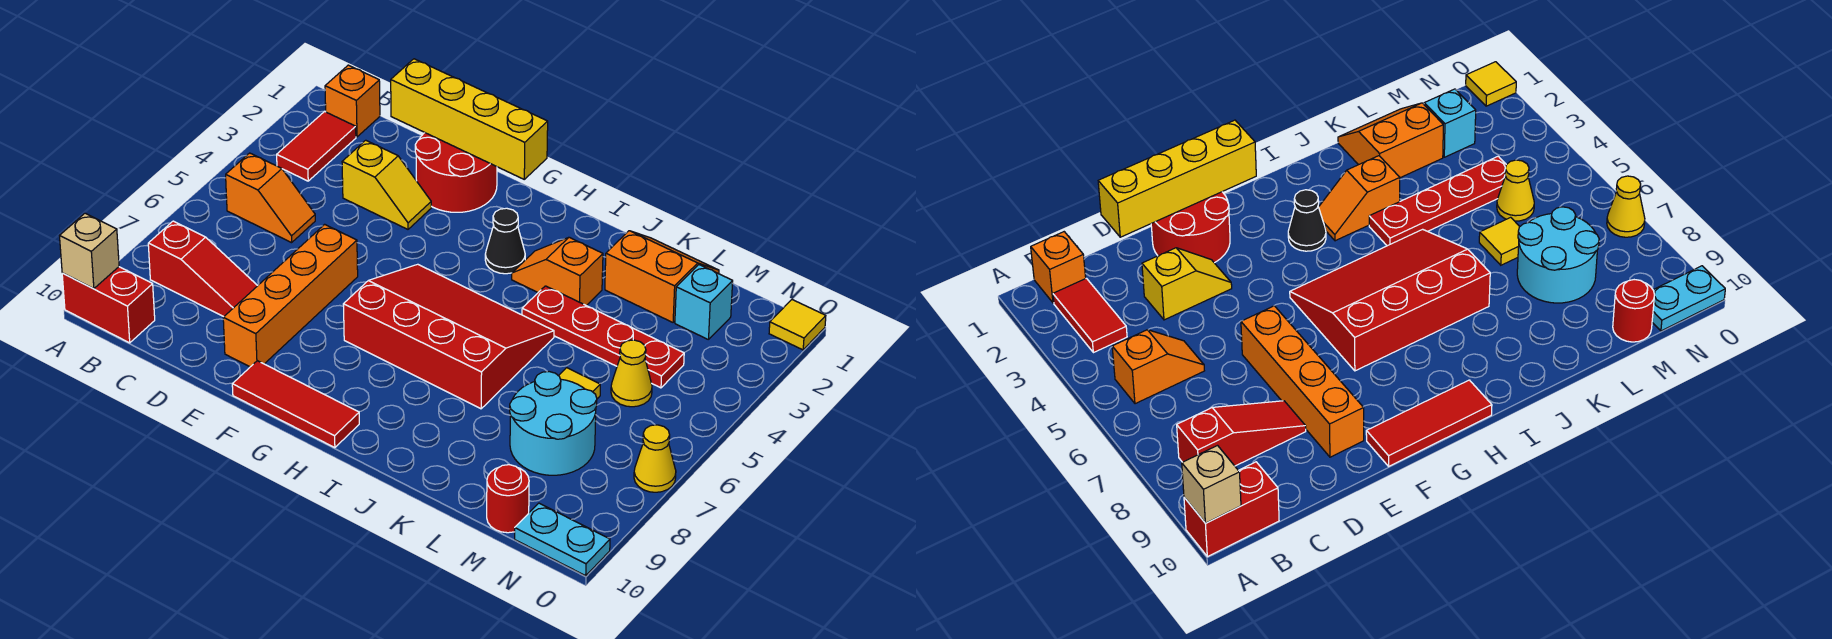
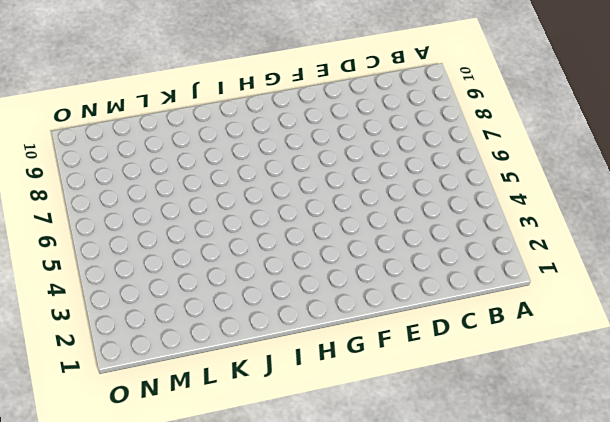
none -> red brick A10:B10 level 1
none -> orange brick B1 level 1
none -> red tile B2:B3 level 1

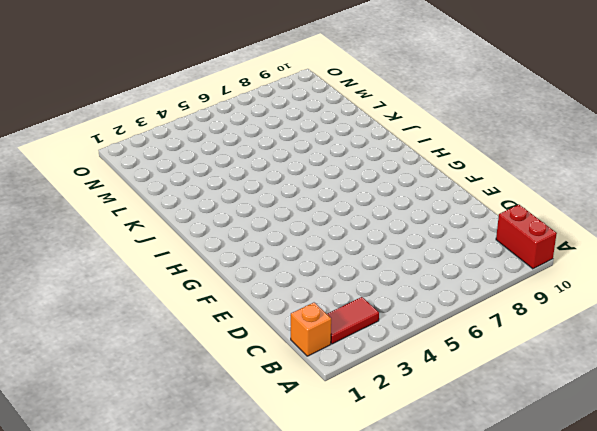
none -> orange slope B5:C5 level 1 top B
none -> red slope B8:D8 level 1 top B
none -> yellow slope D3:E3 level 1 top D

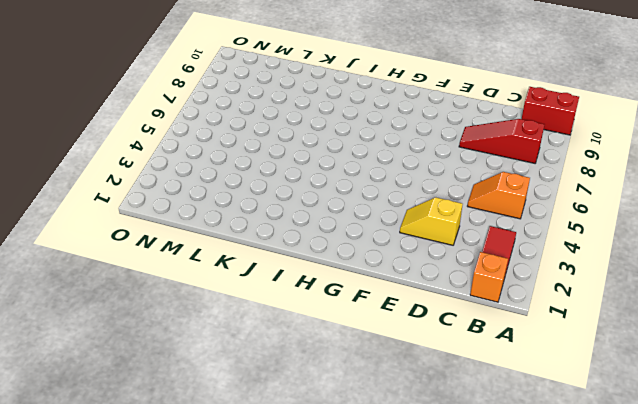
none -> red round brick E1:F2 level 1
none -> orange brick E6:E9 level 1
none -> red tile F10:H10 level 1

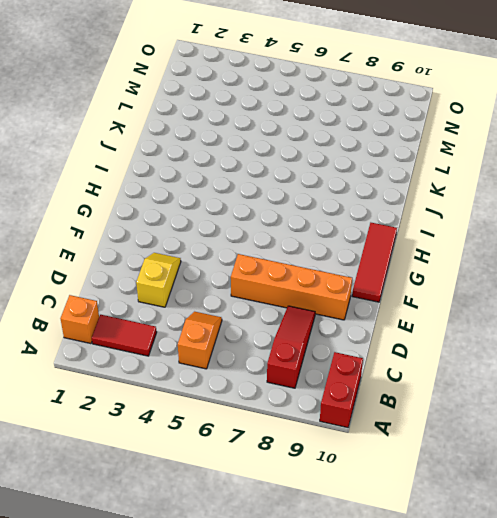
none -> red round brick E1:F2 level 1
none -> red slope G5:J7 level 1 top 7
none -> black cone H3 level 1

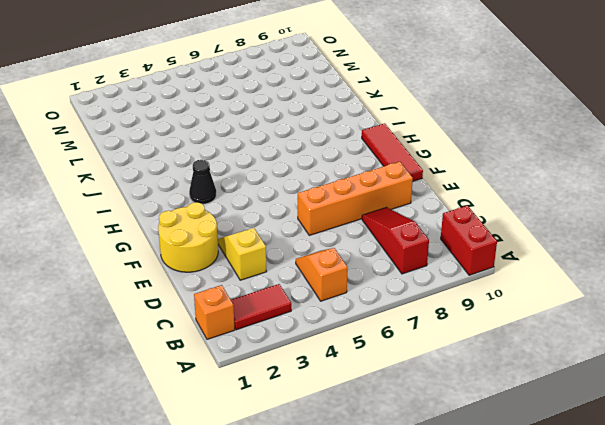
yellow round brick E1:F2 level 1 -> red round brick E1:F2 level 1
none -> red slope G5:J7 level 1 top 7
none -> orange slope I3:J3 level 1 top J
none -> red plate J4:M4 level 1

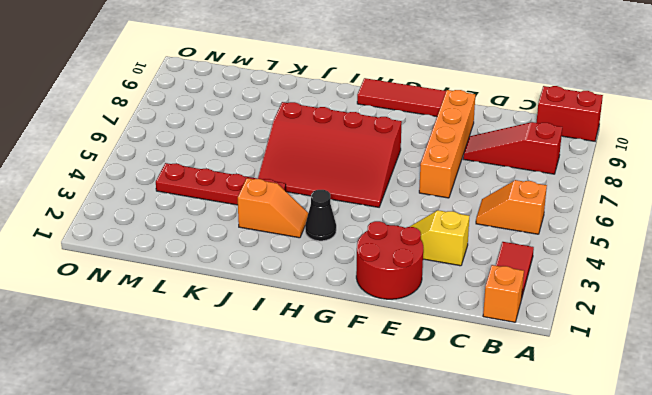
none -> orange slope K1:L2 level 1 top 2
none -> yellow tile L6 level 1
none -> cyan round brick L7:M8 level 1

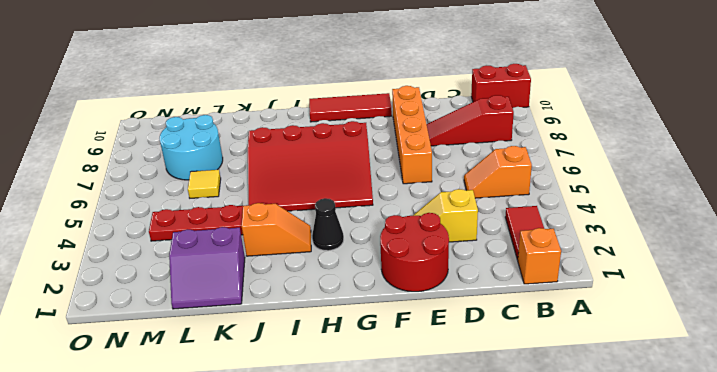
purple slope K1:L2 level 1 top 2 -> orange slope K1:L2 level 1 top 2
none -> cyan brick M2 level 1
none -> yellow cone M5 level 1
none -> red round brick M10 level 1

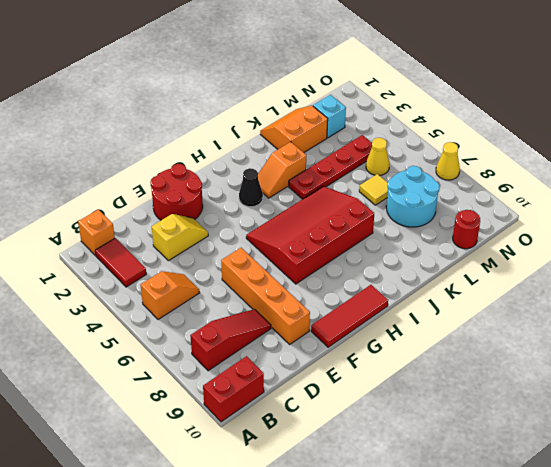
none -> cyan plate N10:O10 level 1
none -> yellow tile O1 level 1
none -> tan brick A10 level 2

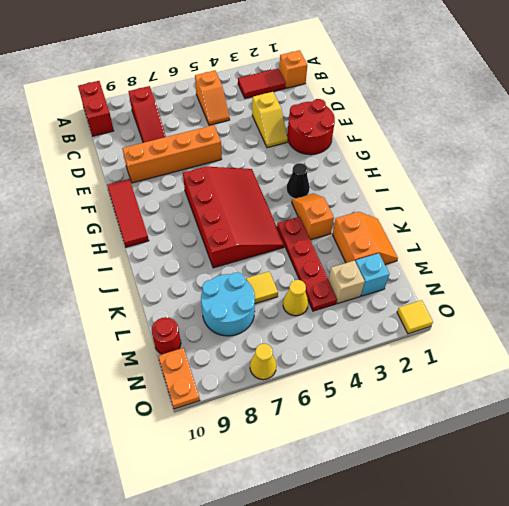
tan brick M3 level 1 -> tan brick A10 level 2
orange plate N10:O10 level 1 -> cyan plate N10:O10 level 1
none -> yellow brick D1:G1 level 2

